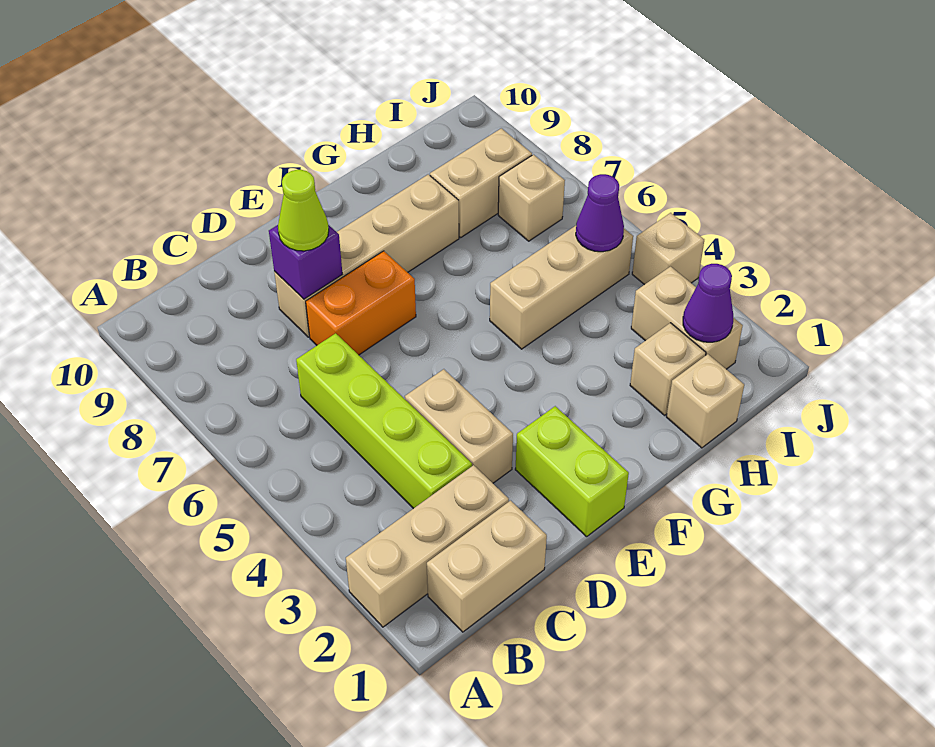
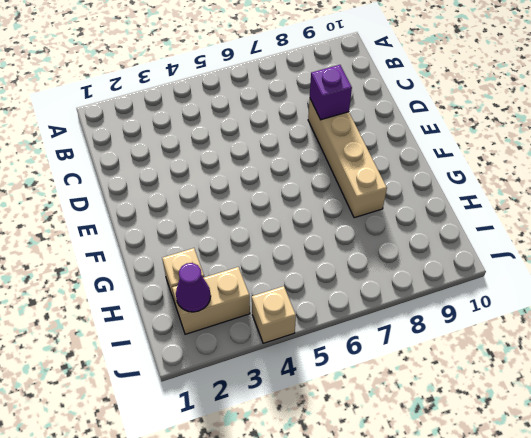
none -> tan brick A2:C2 level 1
none -> tan brick B1:C1 level 1
none -> lime brick C3:C6 level 1

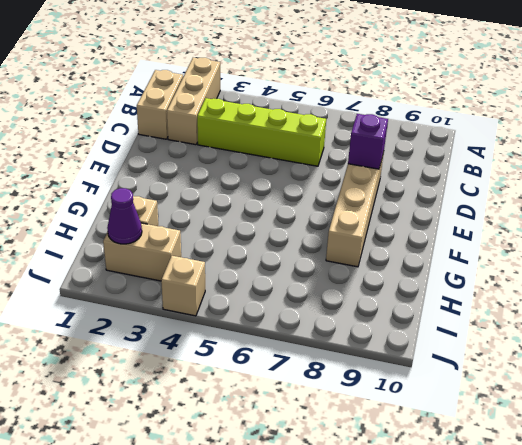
none -> tan brick D3:D4 level 1
none -> orange brick D7:E7 level 1
none -> lime brick E1:E2 level 1

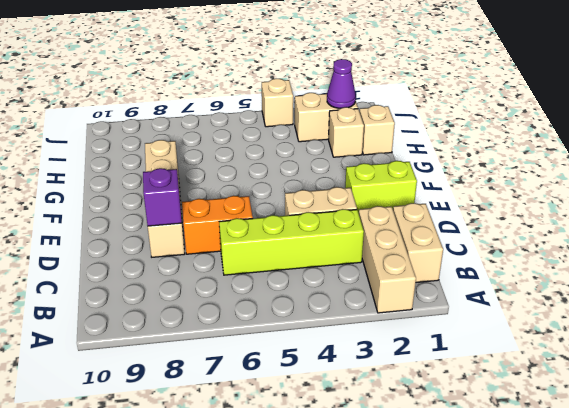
orange brick D6:D7 level 1 -> orange brick D7:E7 level 1
none -> tan brick G5:I5 level 1
none -> tan brick H8:I8 level 1
none -> tan brick I7 level 1

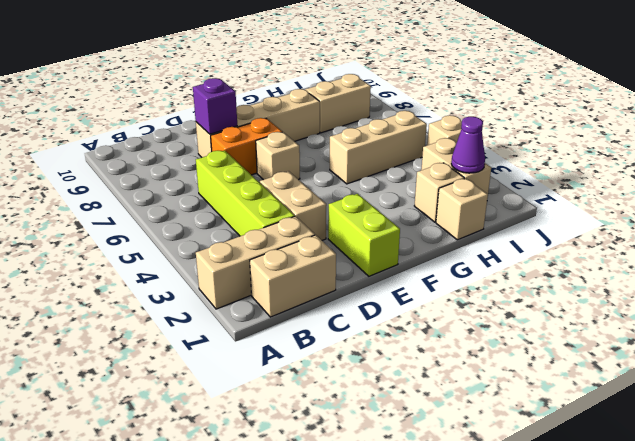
tan brick E6 level 1 -> tan brick I7 level 1
none -> purple cone I5 level 2
none -> lime cone D8 level 3

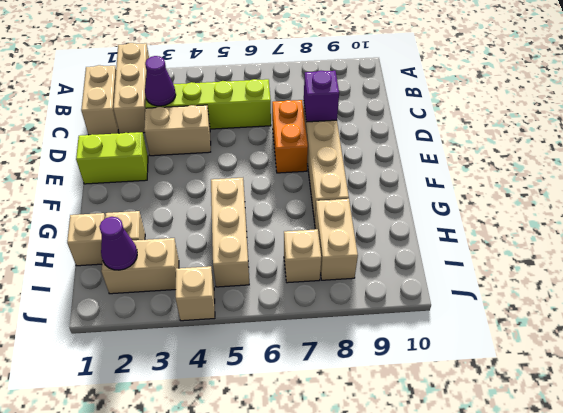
purple cone C3 level 2 -> purple cone I5 level 2
none -> lime cone D8 level 3

